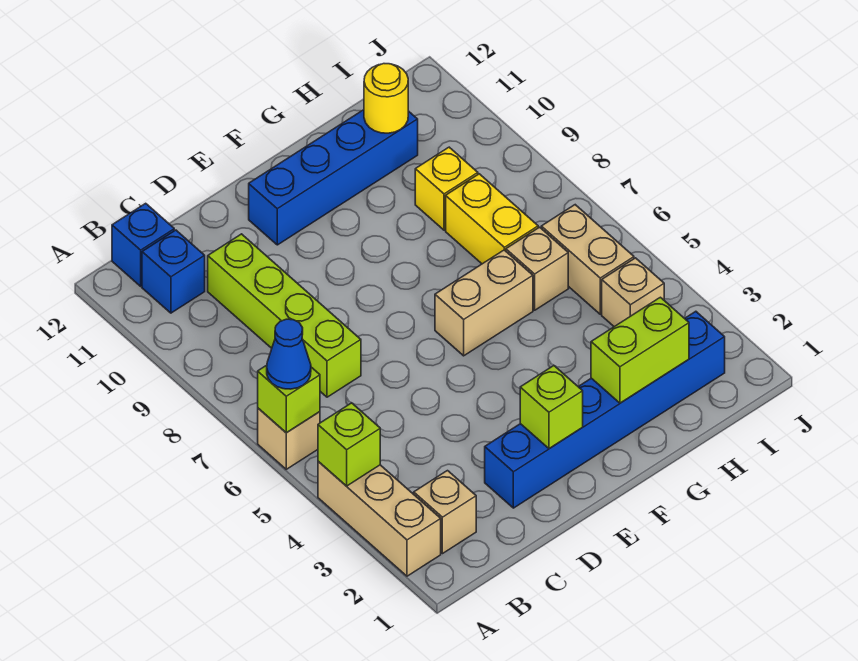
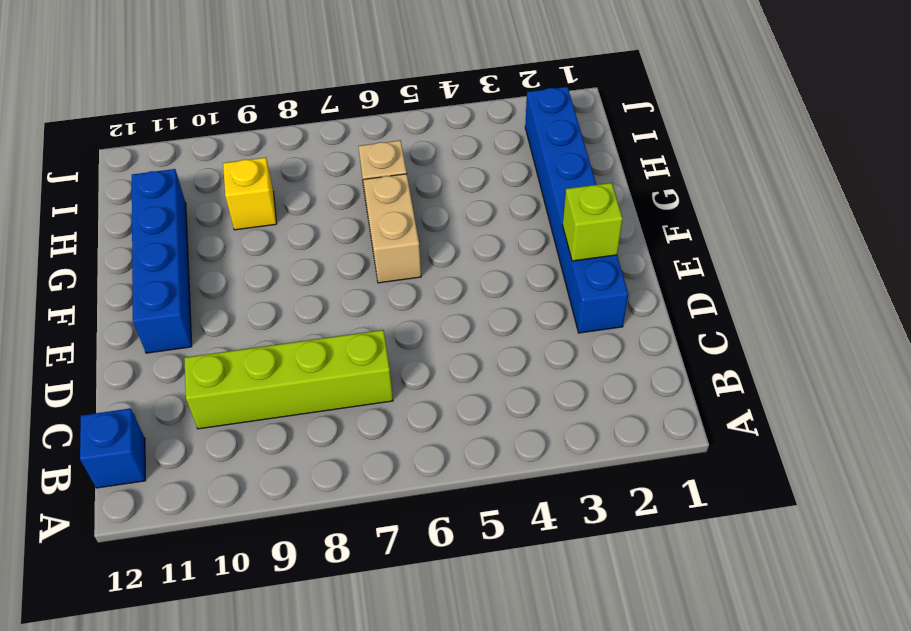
none -> tan brick A2:A4 level 1
none -> tan brick A6 level 1
none -> tan brick B2 level 1

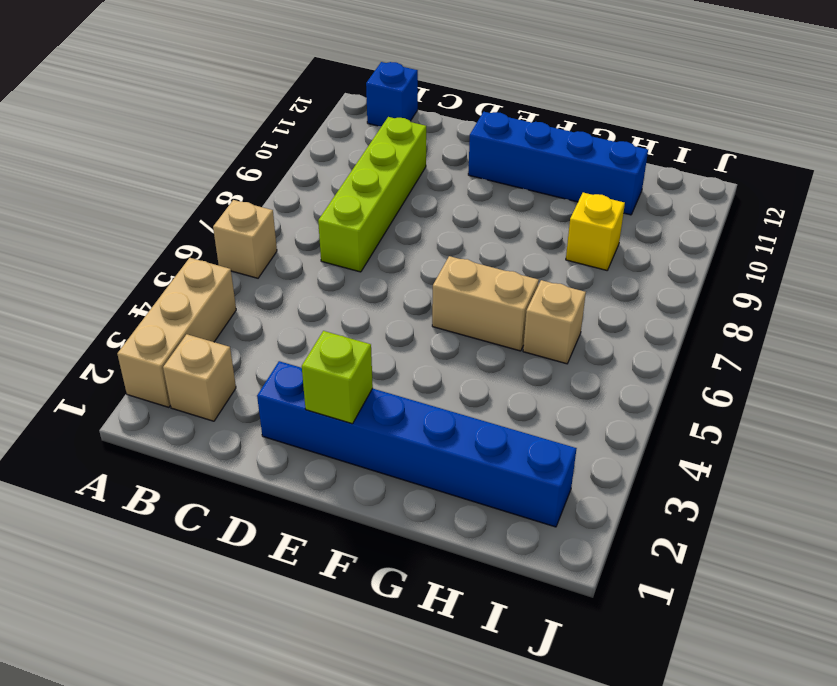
none -> blue brick B11 level 1
none -> yellow brick H7:H8 level 1
none -> tan brick I4 level 1

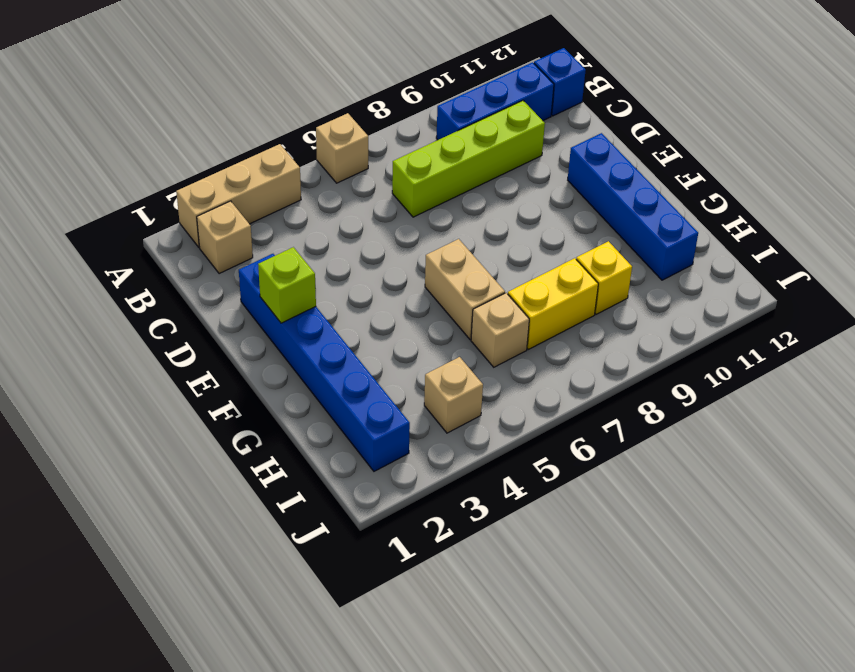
blue brick B9:B11 level 1 -> blue brick B11 level 1
none -> tan brick I5:I6 level 1
none -> lime brick A4 level 2
none -> lime brick A6 level 2

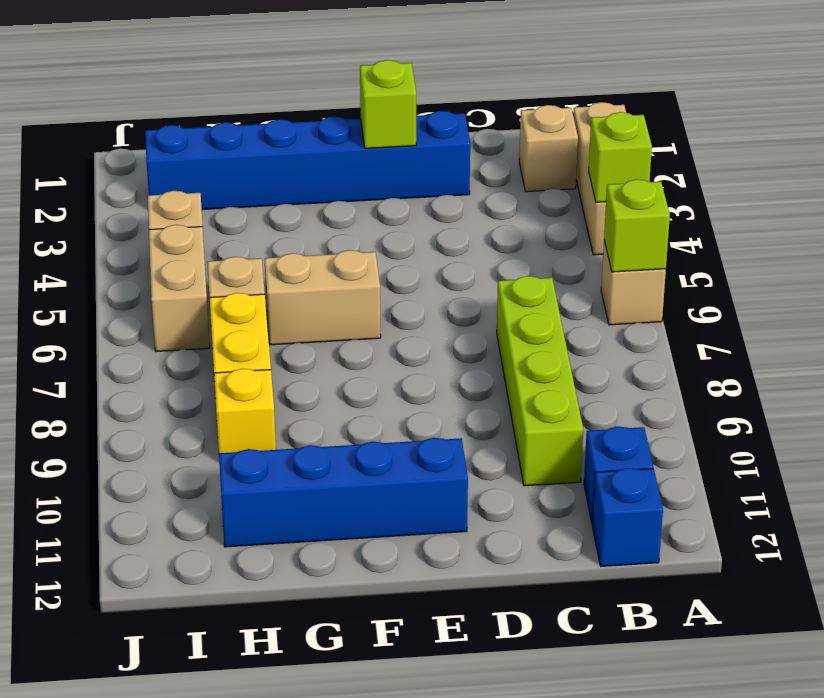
none -> lime brick G2:H2 level 2
none -> yellow round brick H11 level 2
none -> blue cone A6 level 3

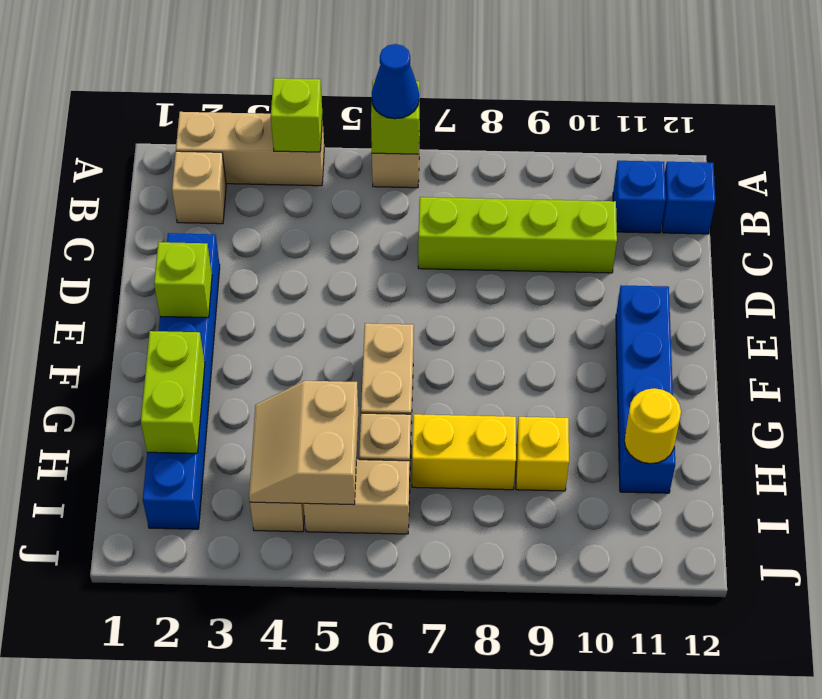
tan slope H4:I5 level 2 top 5 -> none

